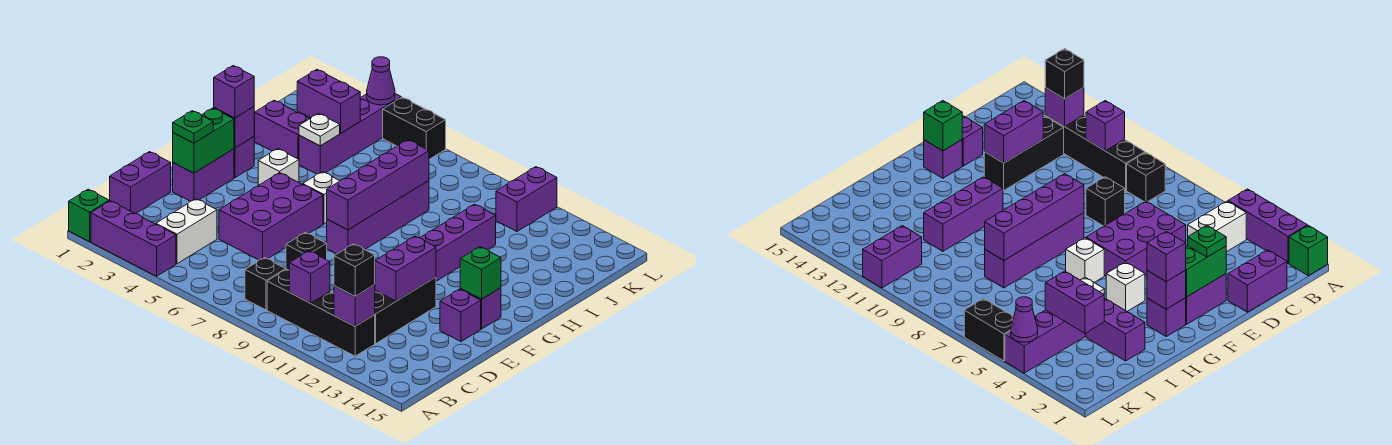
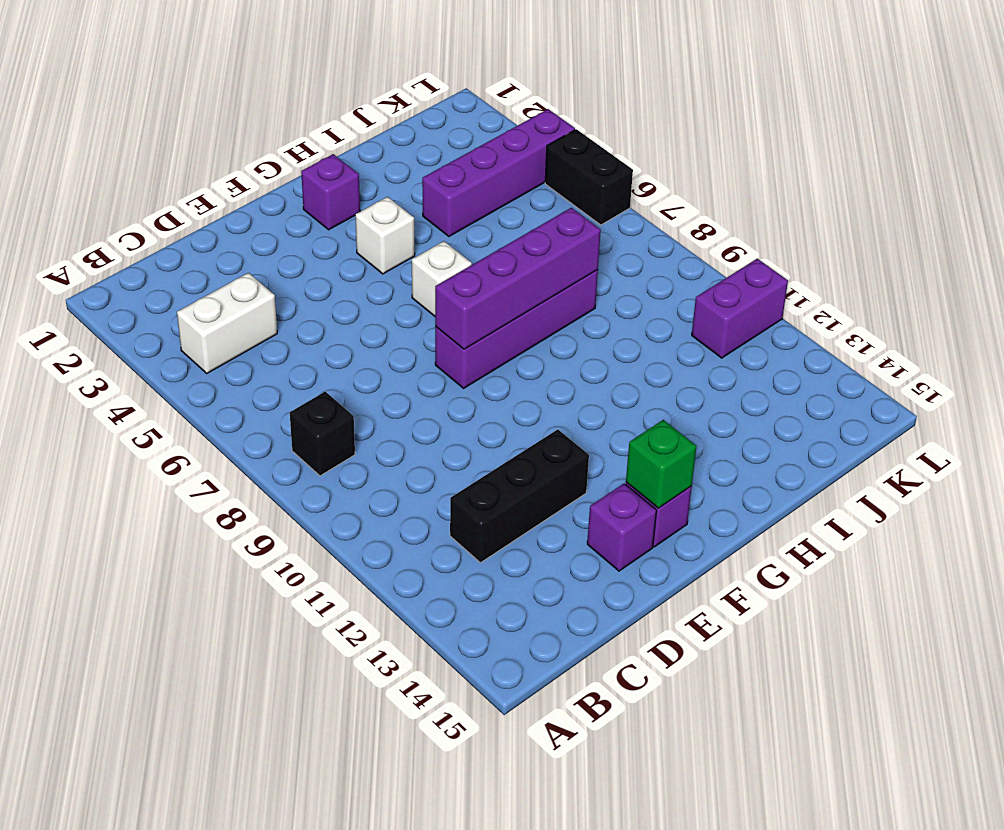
none -> green brick A1 level 1
none -> purple brick A2:A4 level 1
none -> black brick B9:B12 level 1
none -> purple brick C1:D1 level 1

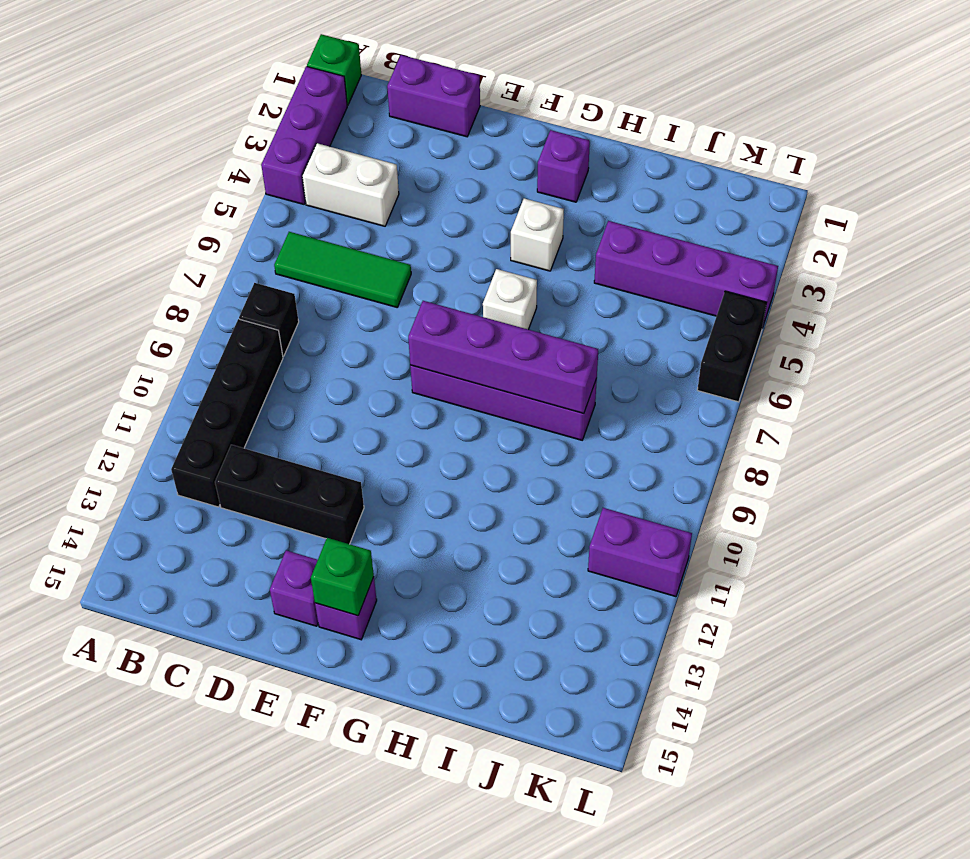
green tile B6:D6 level 1 -> purple brick D5:F6 level 1
none -> black brick D8 level 1
none -> purple brick E2:F2 level 1
none -> purple brick G11:I11 level 1
none -> purple brick I2:I3 level 1

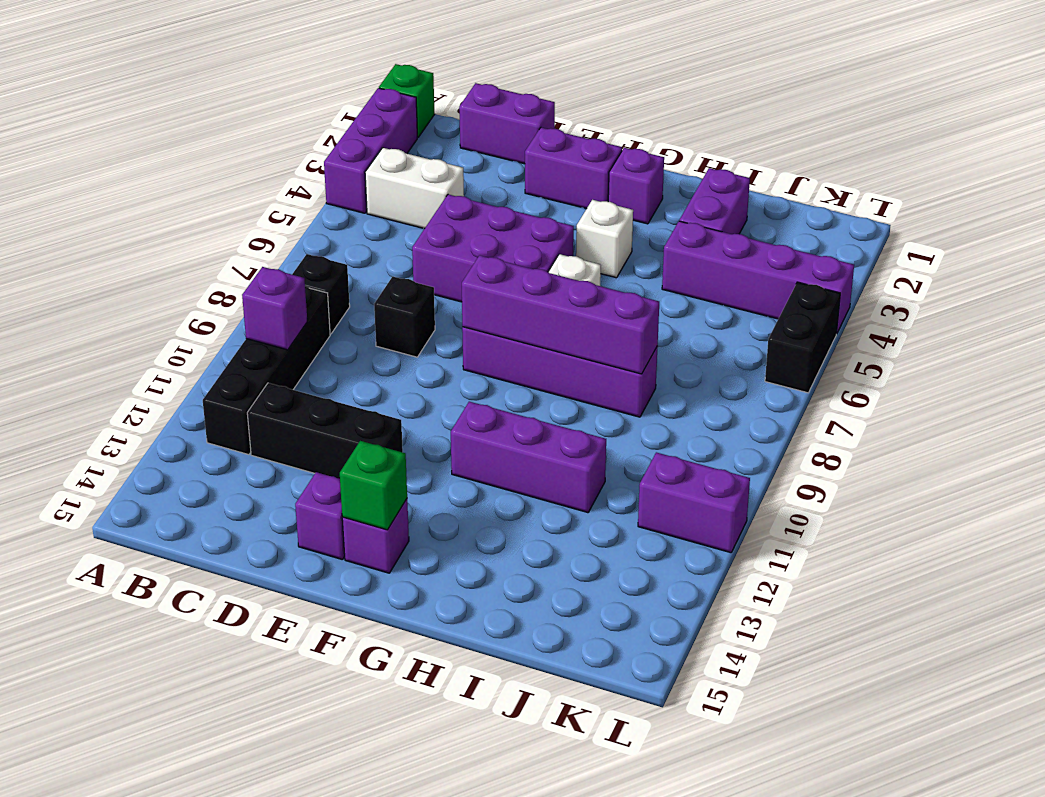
none -> purple brick B12 level 2
none -> purple brick D12:E12 level 2
none -> green brick E2:F2 level 2
none -> purple brick G2 level 2

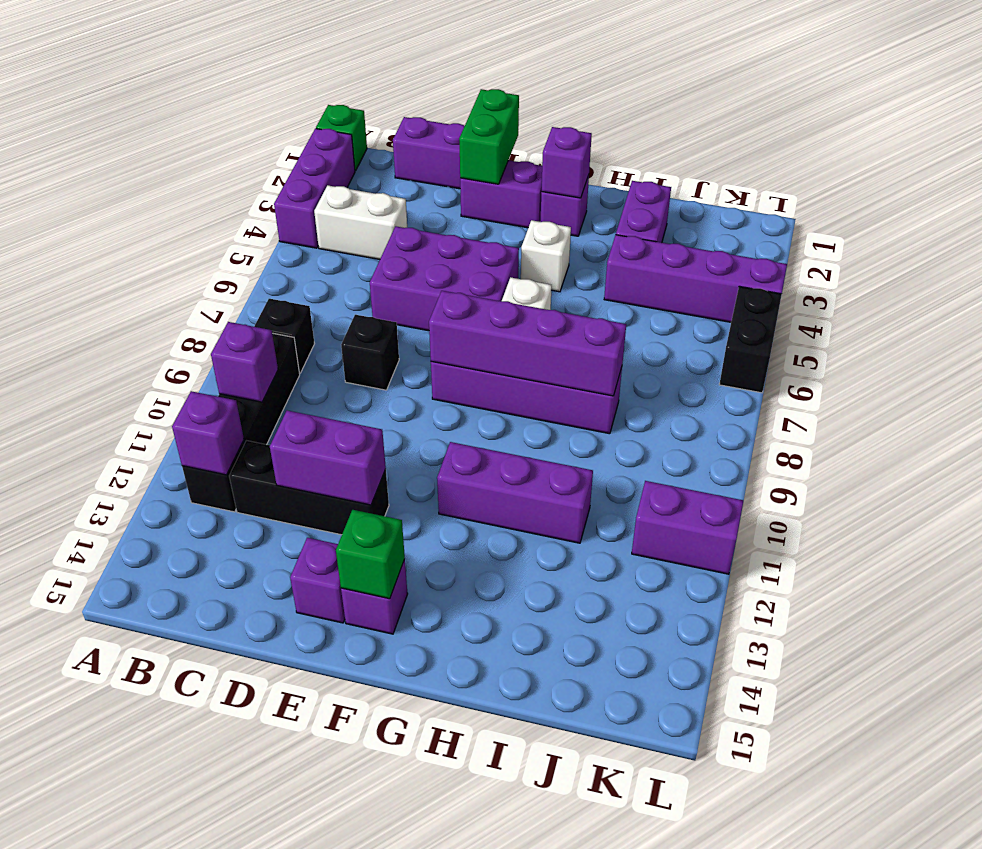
green brick E1:E2 level 2 -> green brick E2:F2 level 2
none -> white plate I4 level 2
none -> purple brick J3:J4 level 2
none -> purple cone L4 level 2
none -> black brick B12 level 3

